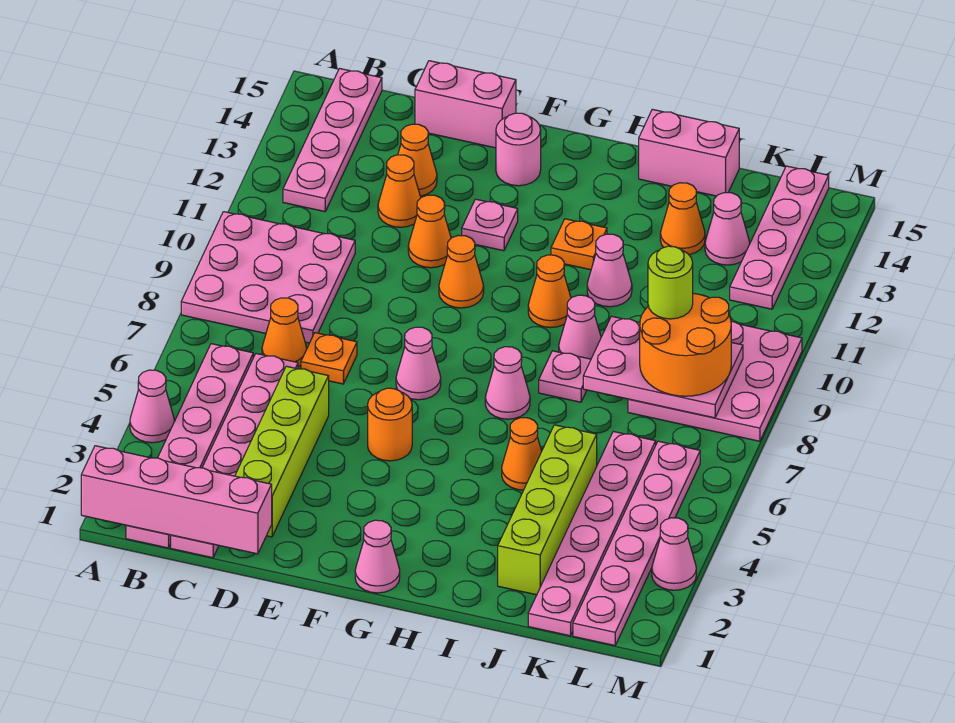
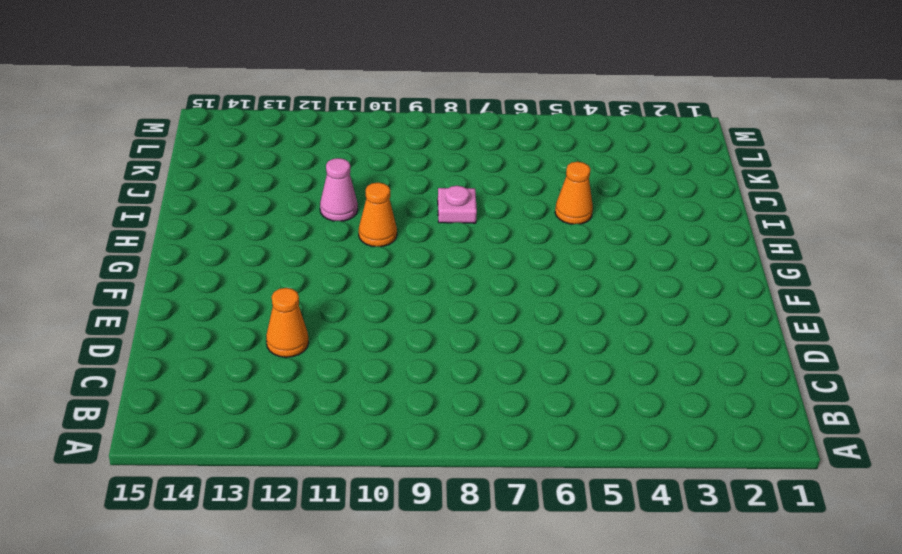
none -> pink cone A4 level 1
none -> pink plate A8:C10 level 1
none -> pink plate B1:B6 level 1
none -> pink plate B12:B15 level 1

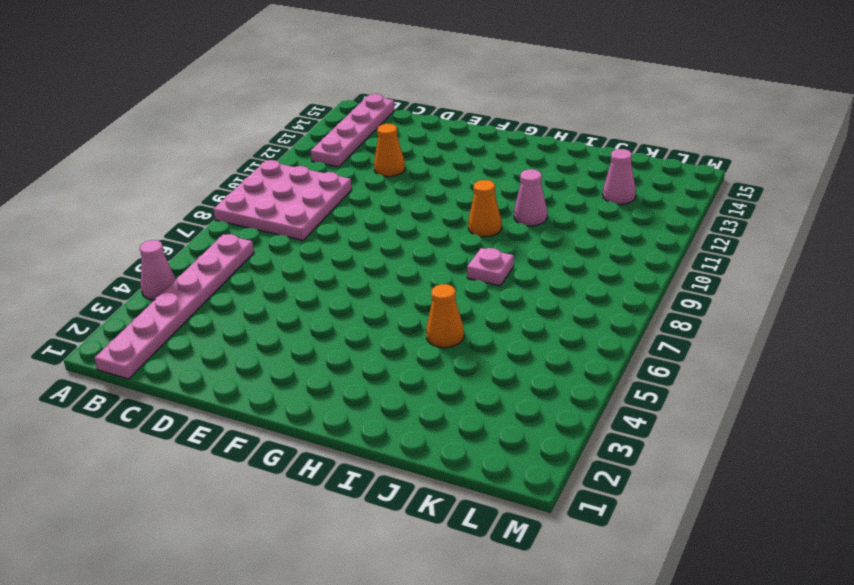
none -> pink plate C1:C6 level 1
none -> orange cone C7 level 1
none -> lime brick D2:D5 level 1
none -> orange plate D7 level 1

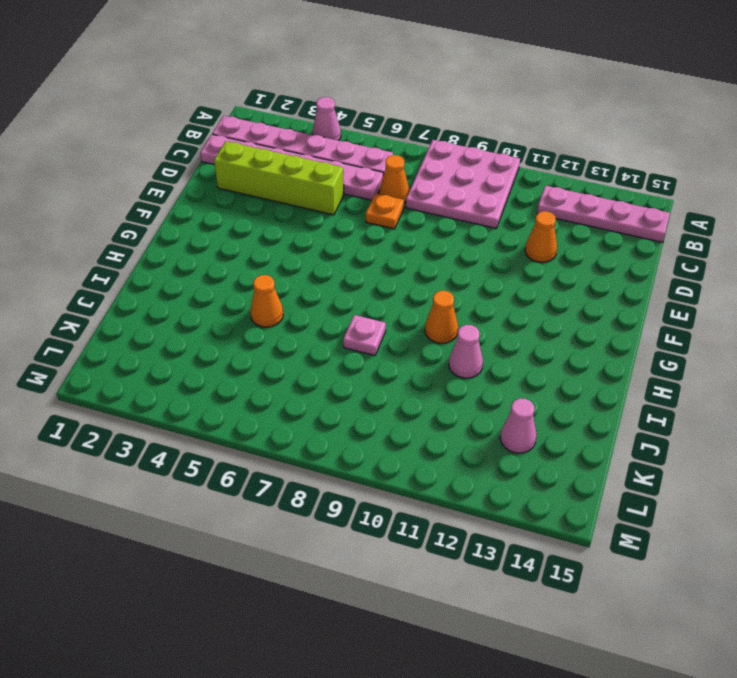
none -> orange cone D13 level 1
none -> pink brick D15:E15 level 1
none -> orange cone E11 level 1
none -> orange round brick F5 level 1

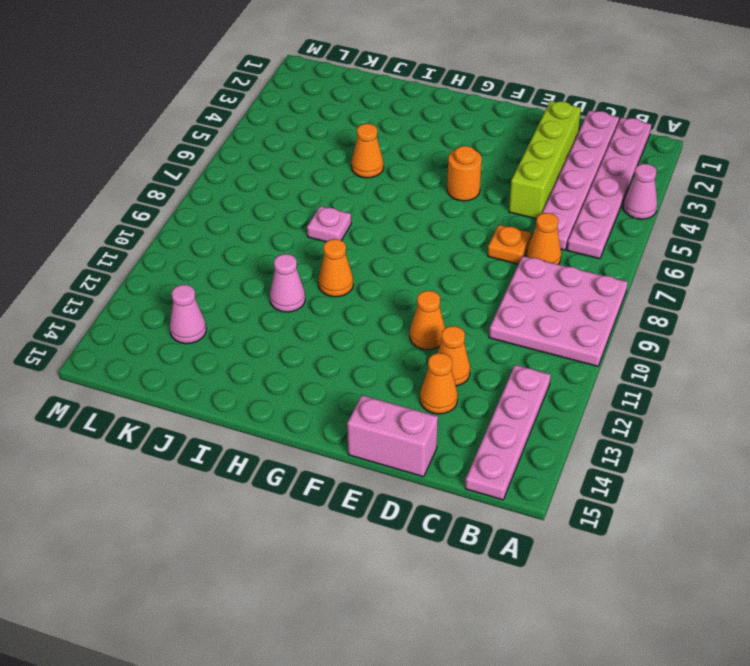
none -> pink cone F7 level 1
none -> orange cone F10 level 1
none -> pink plate F12 level 1
none -> pink round brick F14 level 1

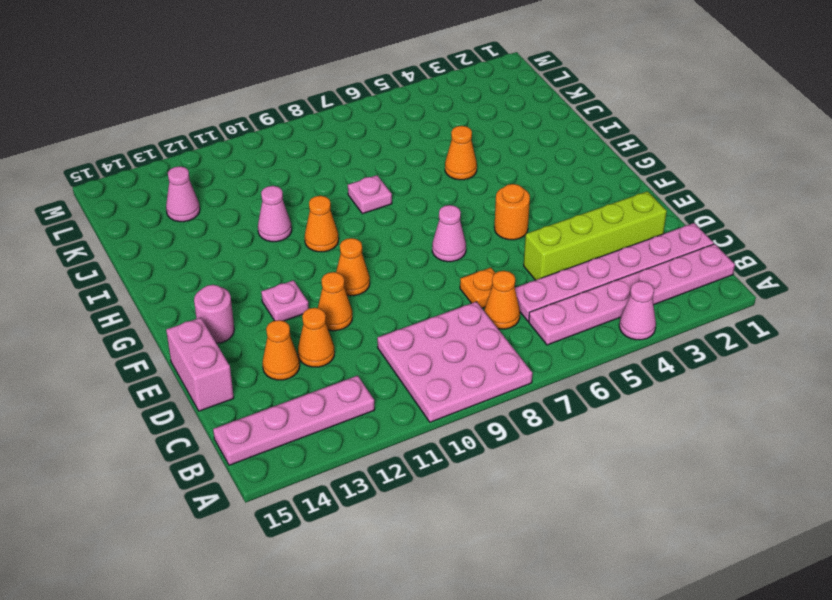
none -> pink cone G1 level 1
none -> pink cone H7 level 1
none -> orange plate H12 level 1
none -> pink cone I9 level 1

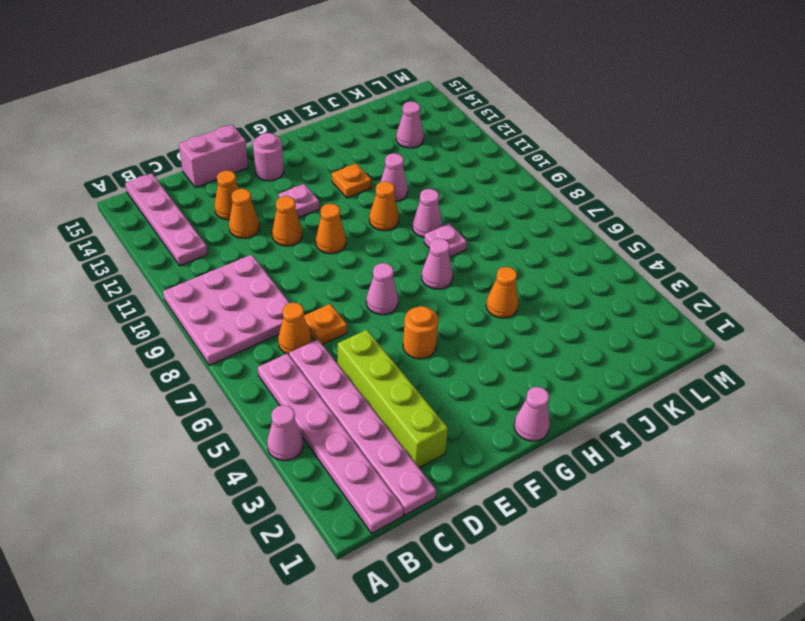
none -> pink brick I15:J15 level 1
none -> lime brick J2:J5 level 1
none -> orange cone J13 level 1
none -> pink plate K1:K6 level 1

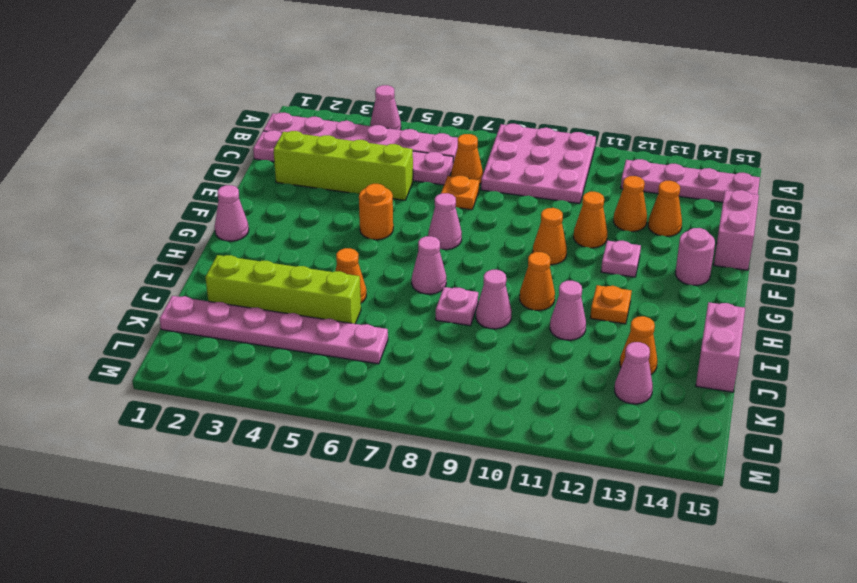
none -> pink plate K8:M10 level 1
none -> pink plate L1:L6 level 1
none -> pink plate L12:L15 level 1
none -> pink cone M3 level 1

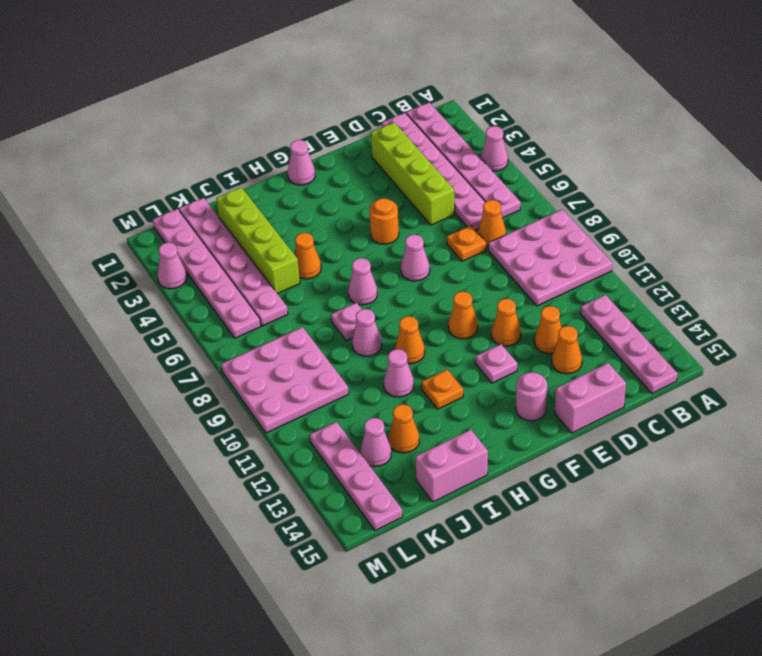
none -> pink brick A1:D1 level 2
none -> pink plate J8:L9 level 2
none -> orange round brick K8:L9 level 3
none -> lime round brick K9 level 4

